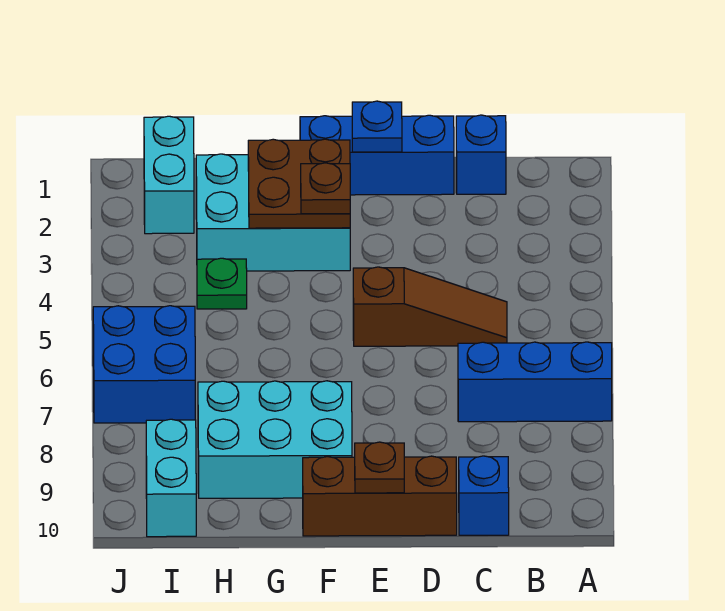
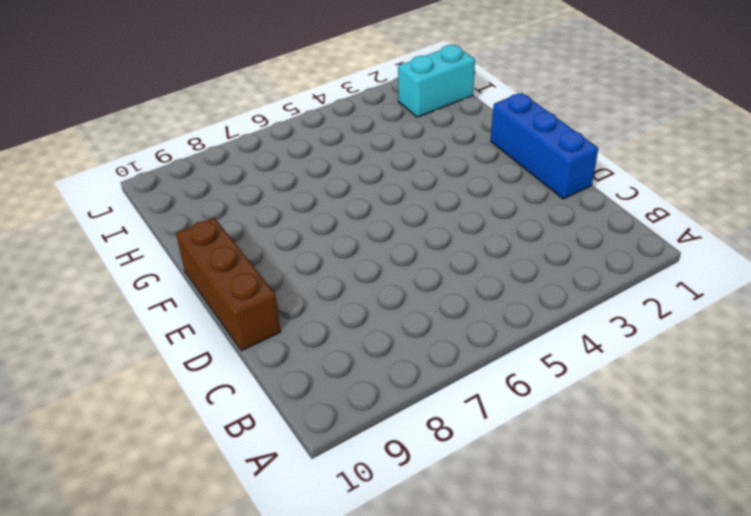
none -> blue brick A7:C7 level 1
none -> blue brick C1 level 1
none -> brown slope C5:E5 level 1 top E

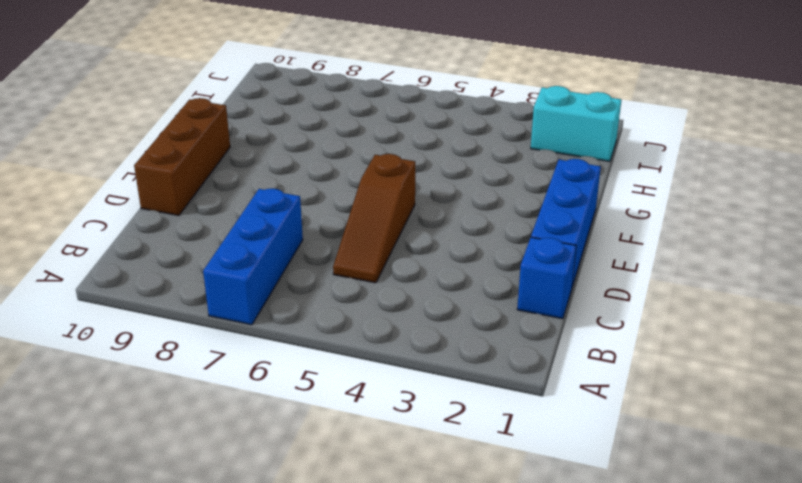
none -> blue brick C10 level 1
none -> cyan brick F2:H3 level 1
none -> cyan brick F8:H9 level 1

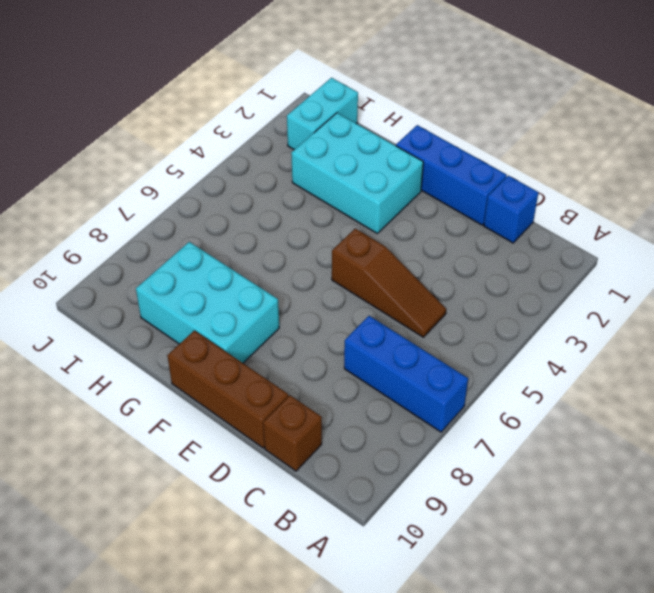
brown brick C10 level 1 -> blue brick C10 level 1
none -> green plate H4 level 1
none -> blue brick I6:J7 level 1
none -> cyan brick I9:I10 level 1

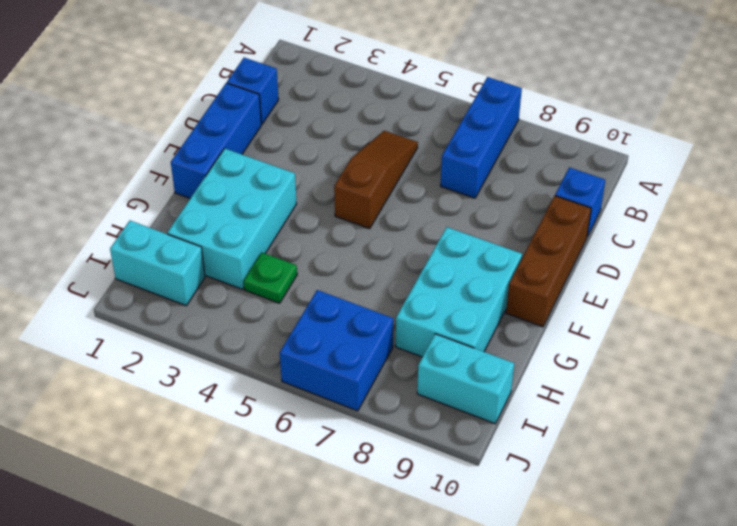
none -> blue plate E1 level 2
none -> brown plate E10 level 2
none -> brown plate F2:G3 level 2

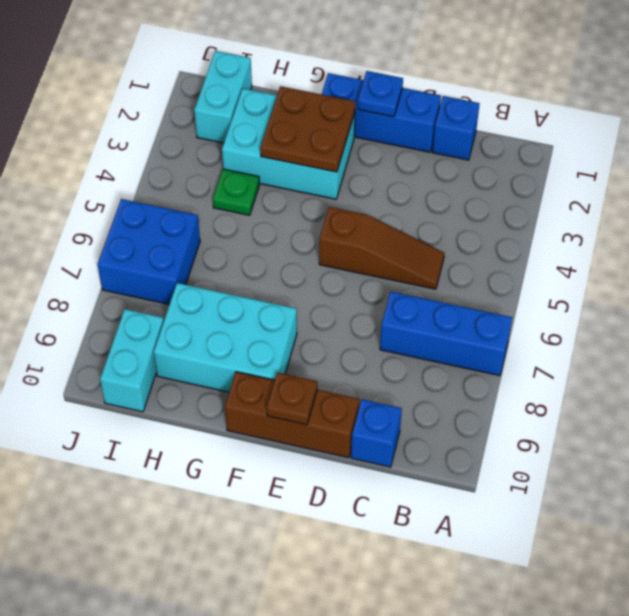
none -> brown plate F3 level 3

